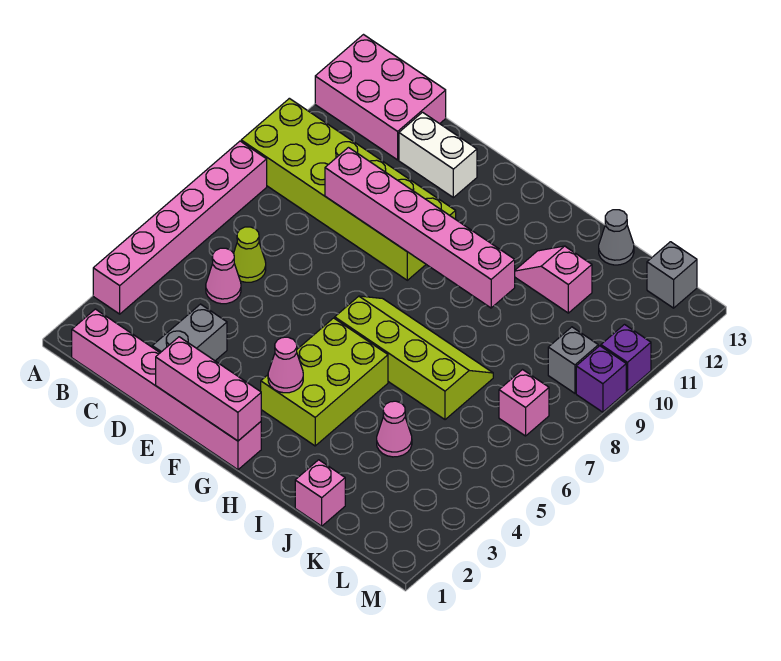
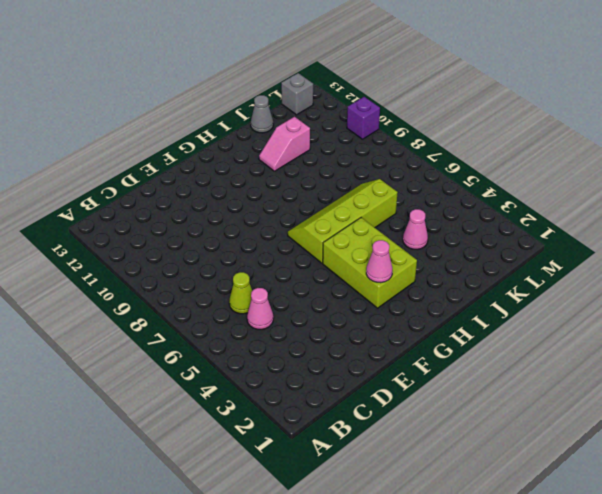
none -> pink brick A3:A8 level 1
none -> lime brick A9:F10 level 1
none -> pink brick A12:C13 level 1

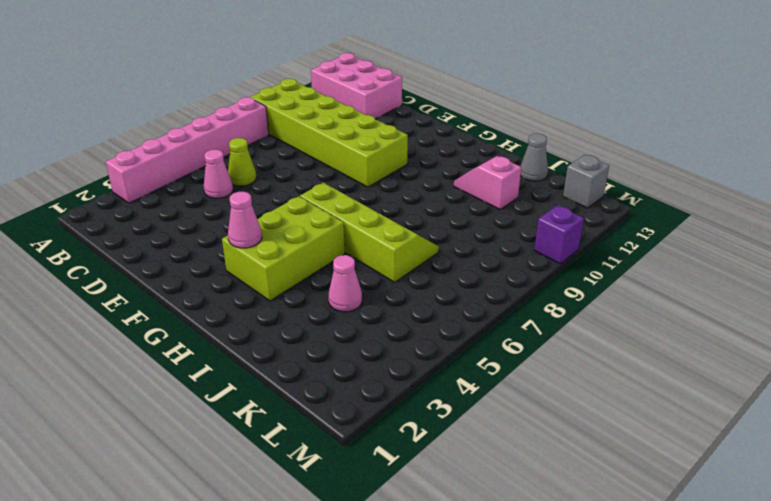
none -> pink brick B1:G1 level 1
none -> grey brick D2:D3 level 1
none -> white brick D12:E12 level 1

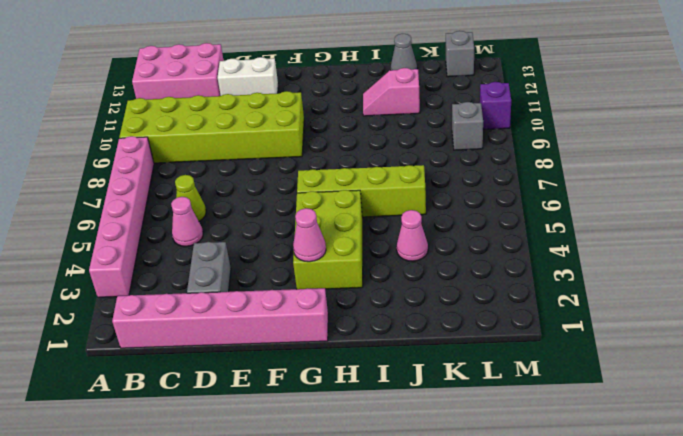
none -> pink brick J1 level 1
none -> pink brick L7 level 1
none -> purple brick M9 level 1

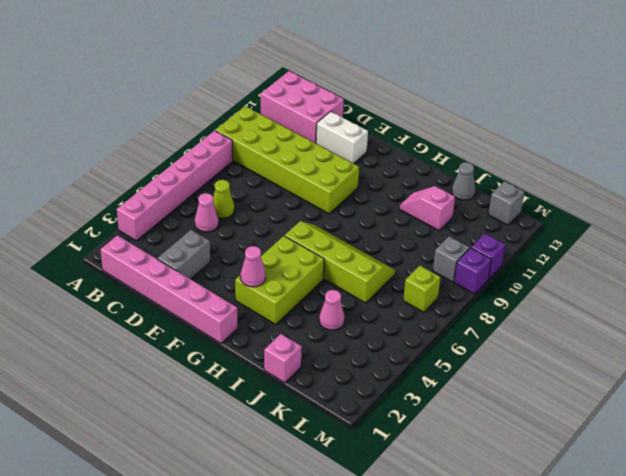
lime brick L7 level 1 -> pink brick L7 level 1
none -> pink brick D9:I9 level 2
none -> pink brick E1:G1 level 2

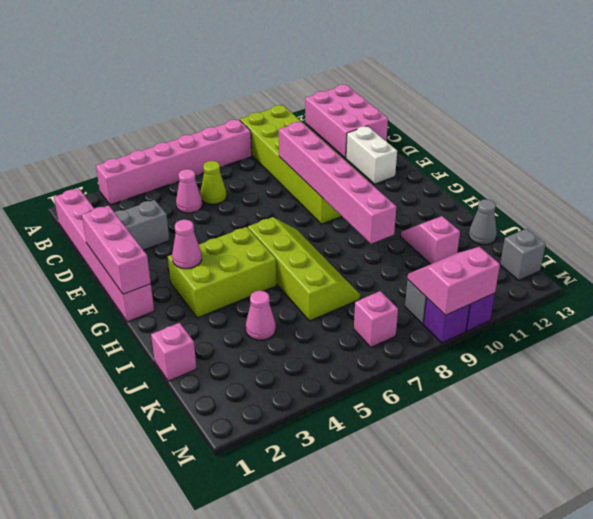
pink slope L9:M10 level 2 top M -> none

